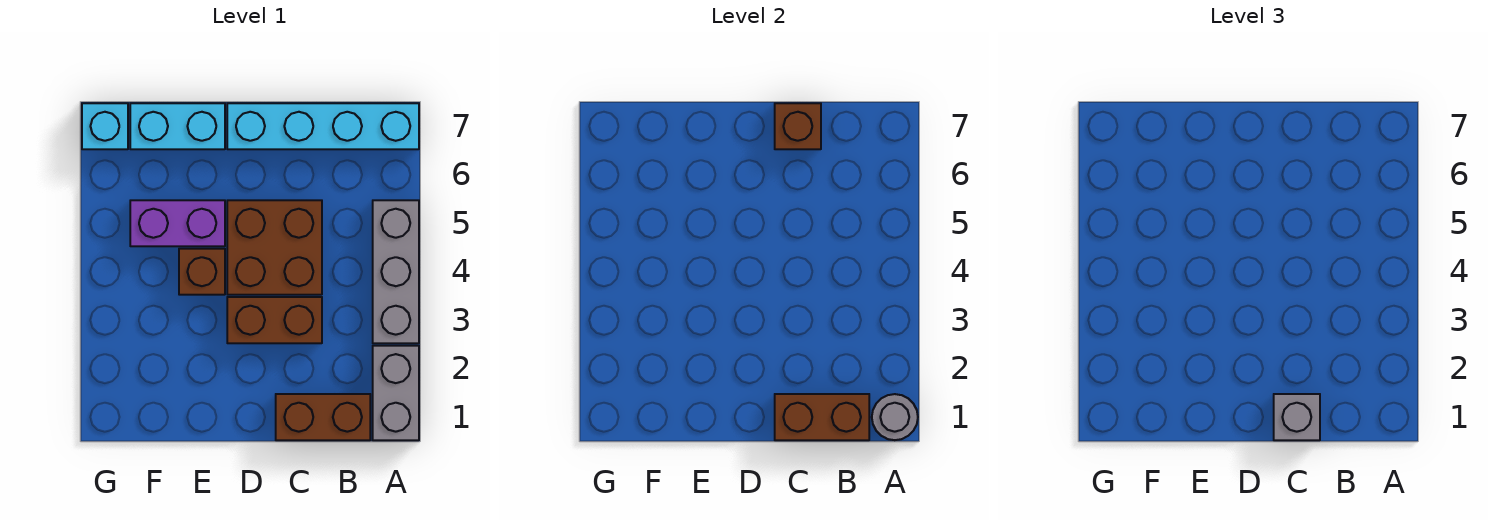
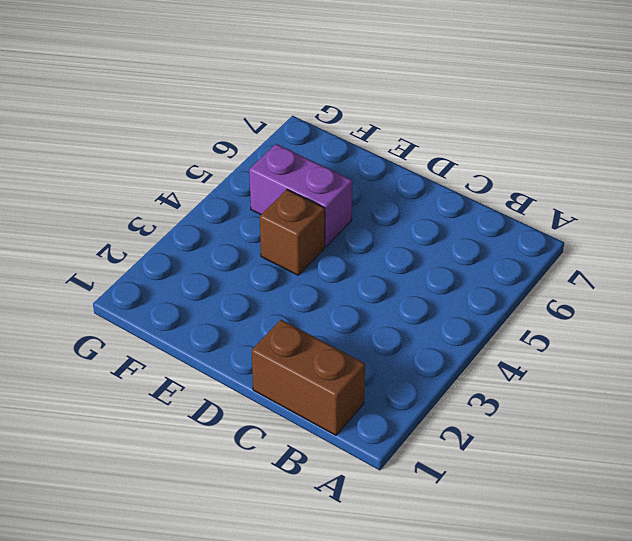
none -> grey brick A1:A2 level 1
none -> grey brick A3:A5 level 1
none -> cyan brick A7:D7 level 1

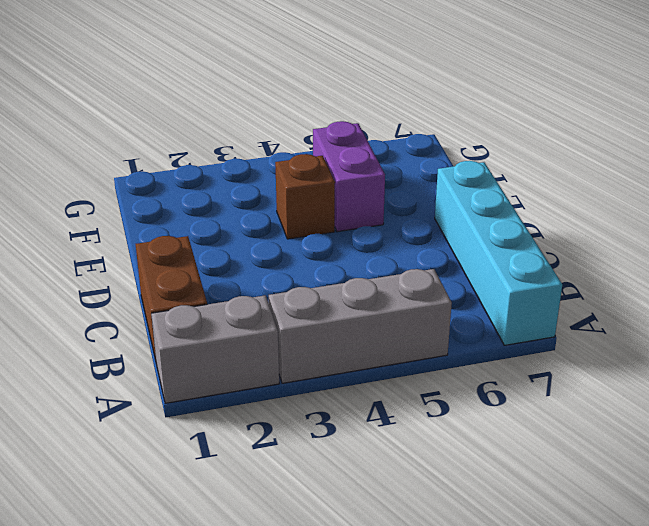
none -> brown brick C3:D3 level 1
none -> brown brick C4:D5 level 1
none -> cyan brick E7:F7 level 1

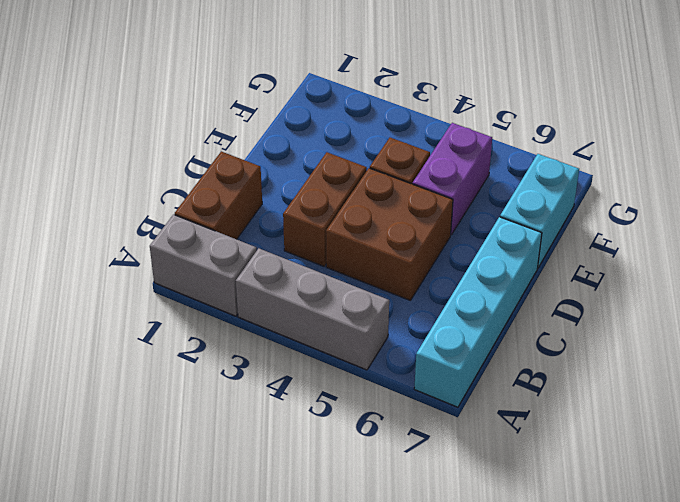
none -> cyan brick G7 level 1
none -> grey round brick A1 level 2
none -> brown brick B1:C1 level 2

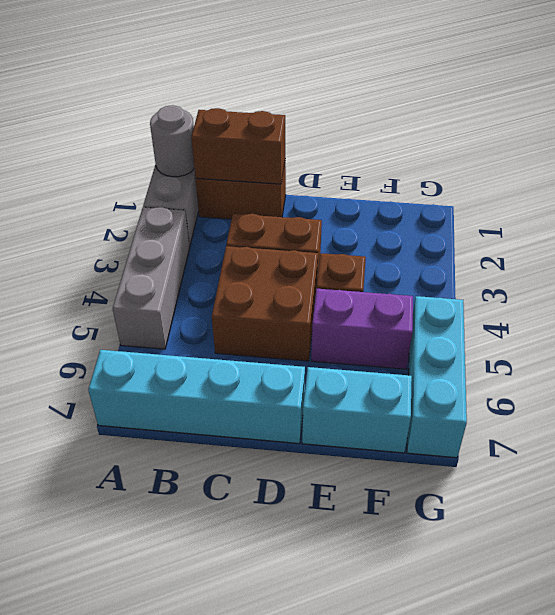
cyan brick G5:G7 level 1 -> cyan brick G7 level 1
none -> brown brick C7 level 2
none -> grey brick C1 level 3

